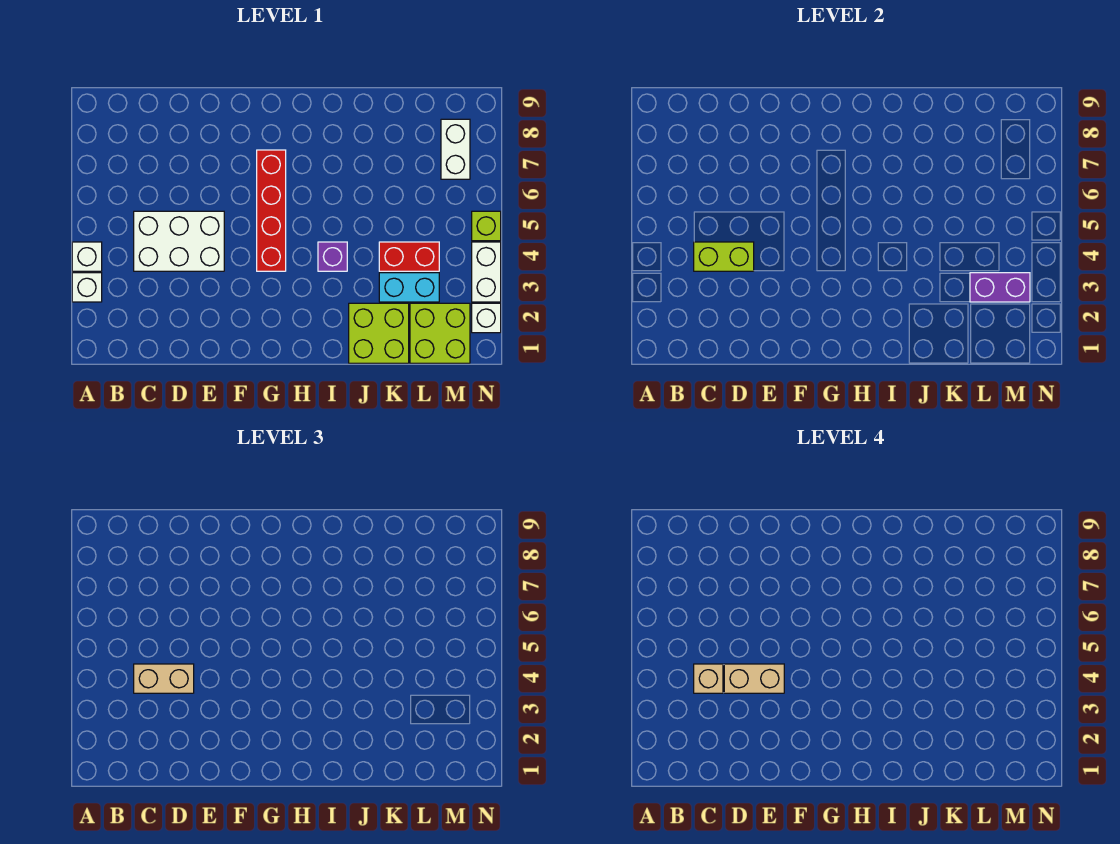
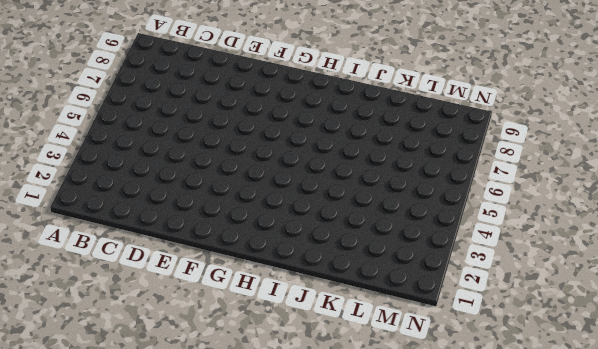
none -> white brick A3 level 1
none -> white brick A4 level 1
none -> white brick C4:E5 level 1

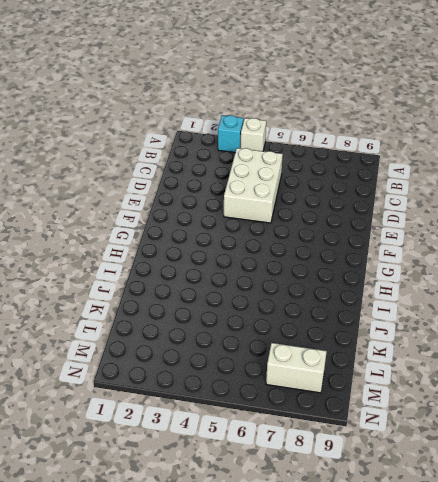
cyan brick A3 level 1 -> white brick A3 level 1
none -> red brick G4:G7 level 1
none -> purple brick I4 level 1
none -> lime brick J1:K2 level 1

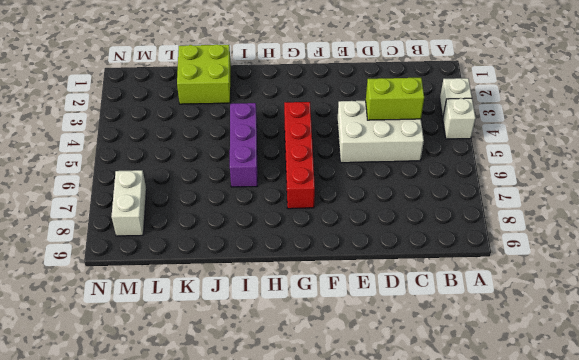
purple brick I4:I6 level 1 -> purple brick I4 level 1
none -> cyan brick K3:L3 level 1
none -> red brick K4:L4 level 1
none -> lime brick L1:M2 level 1

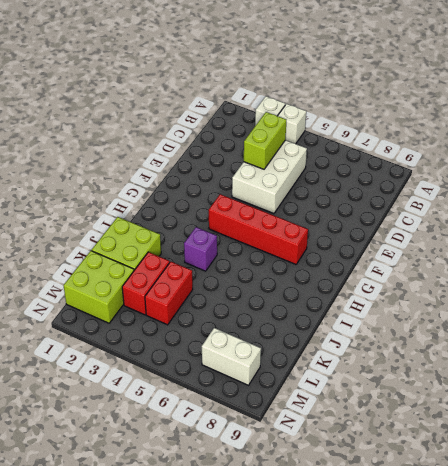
red brick K3:L3 level 1 -> cyan brick K3:L3 level 1
none -> white brick N2 level 1
none -> white brick N3:N4 level 1
none -> lime brick N5 level 1

